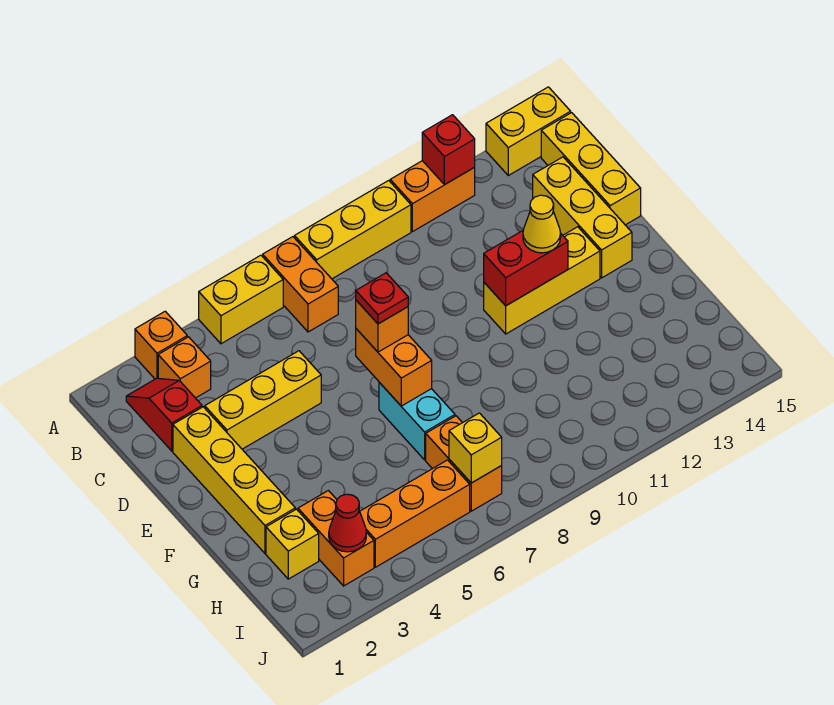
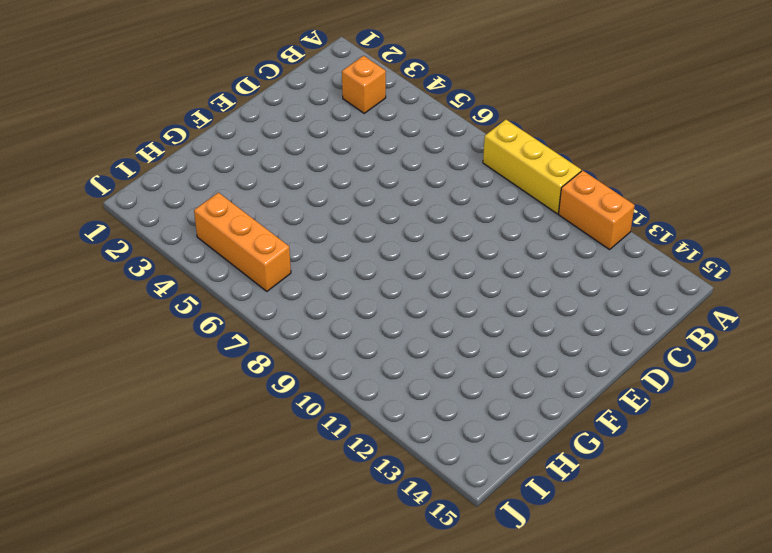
none -> orange brick A3 level 1
none -> yellow brick A5:A6 level 1
none -> orange brick A7:B7 level 1

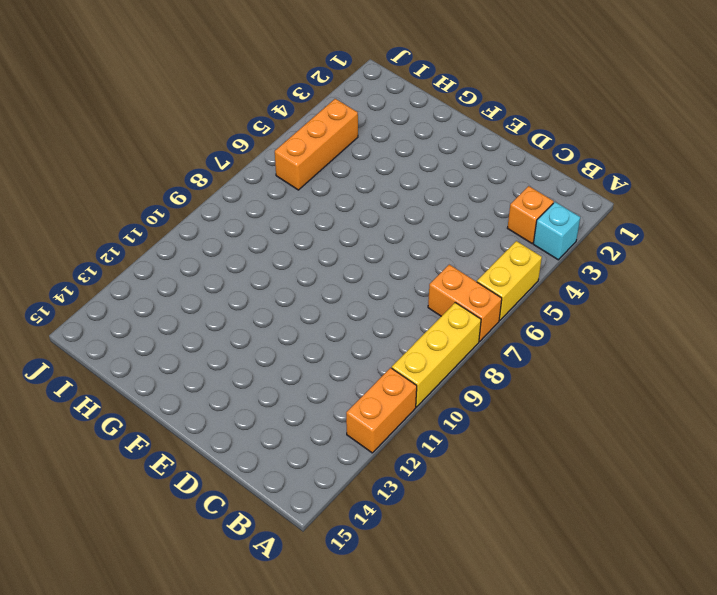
cyan brick A3 level 1 -> orange brick A3 level 1
none -> yellow brick A14:A15 level 1
none -> red slope B2:C2 level 1 top C
none -> yellow brick B15:D15 level 1

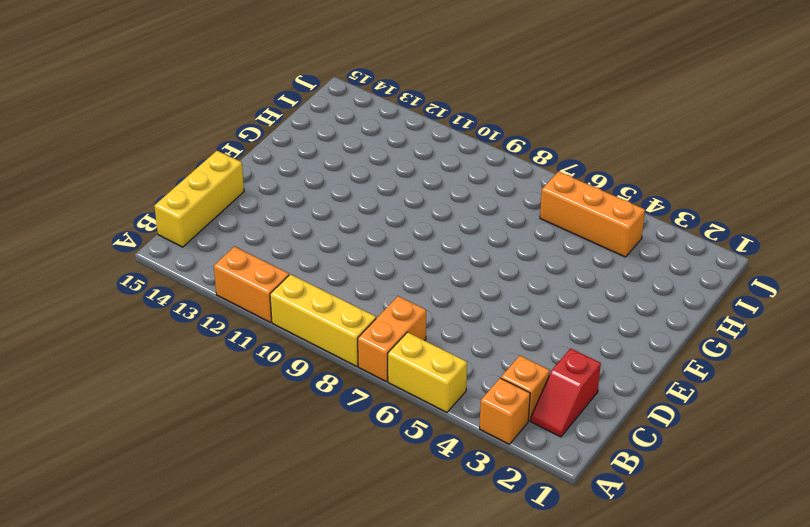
none -> yellow brick A14:A15 level 1
none -> yellow brick C14:E14 level 1
none -> yellow brick D2:G2 level 1

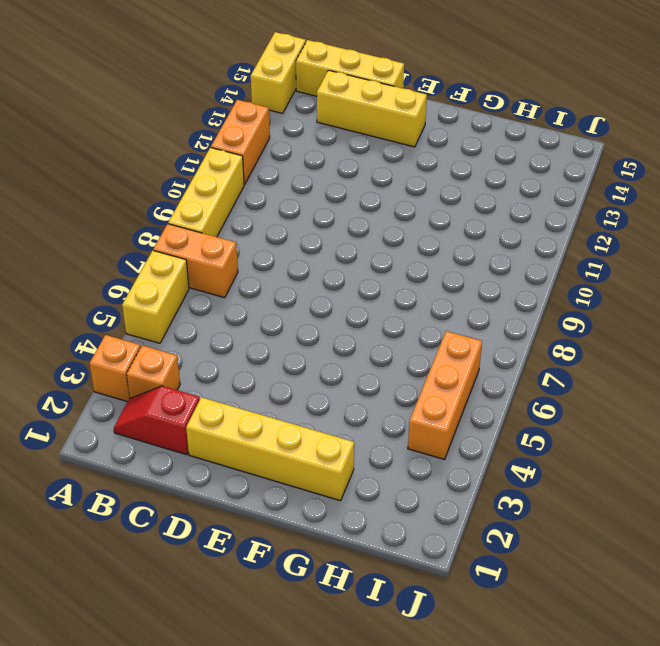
none -> yellow brick D3:D5 level 1
none -> yellow brick E11:E13 level 1
none -> cyan brick F7:G7 level 1

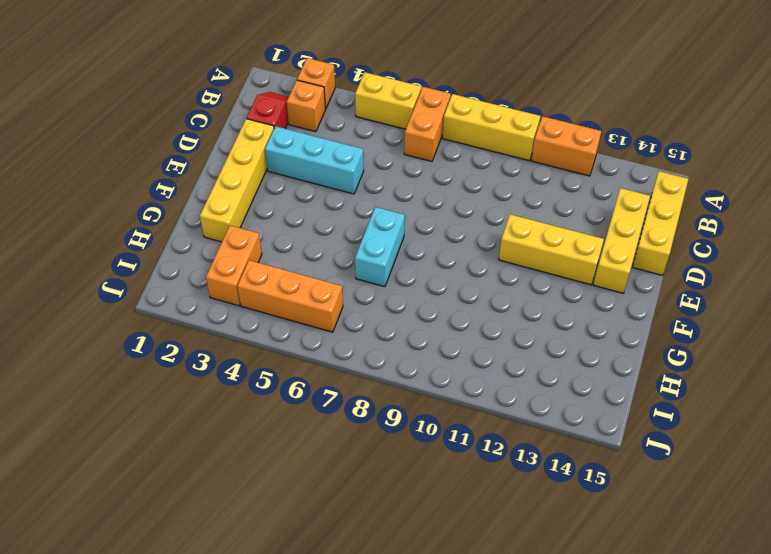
cyan brick D3:D5 level 1 -> yellow brick D3:D5 level 1
none -> yellow brick A14:A15 level 1
none -> yellow brick H2 level 1
none -> orange brick H7:I7 level 1

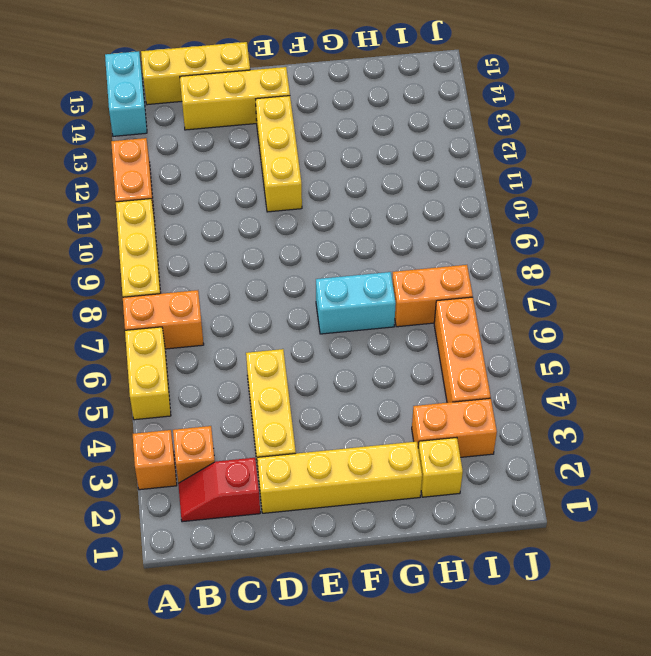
cyan brick A14:A15 level 1 -> yellow brick A14:A15 level 1
none -> red brick A12 level 2
none -> orange brick E7:F7 level 2
none -> red brick E11:E12 level 2

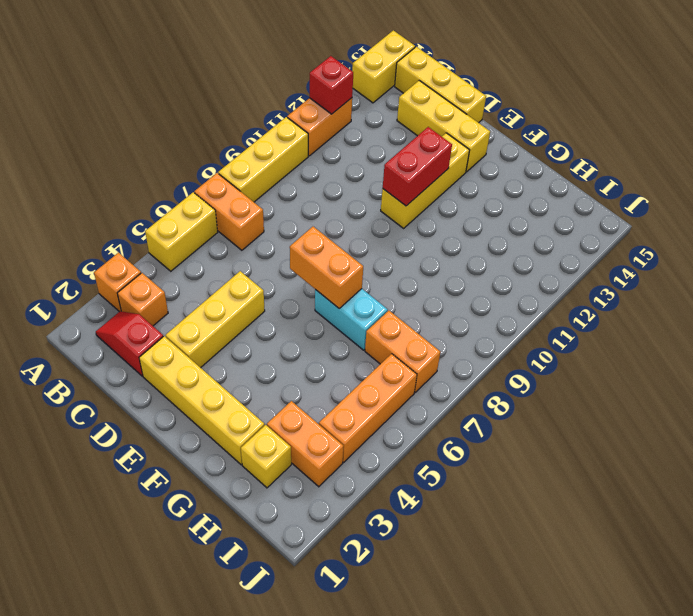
none -> red cone I3 level 2
none -> yellow brick I7 level 2
none -> orange brick E7 level 3

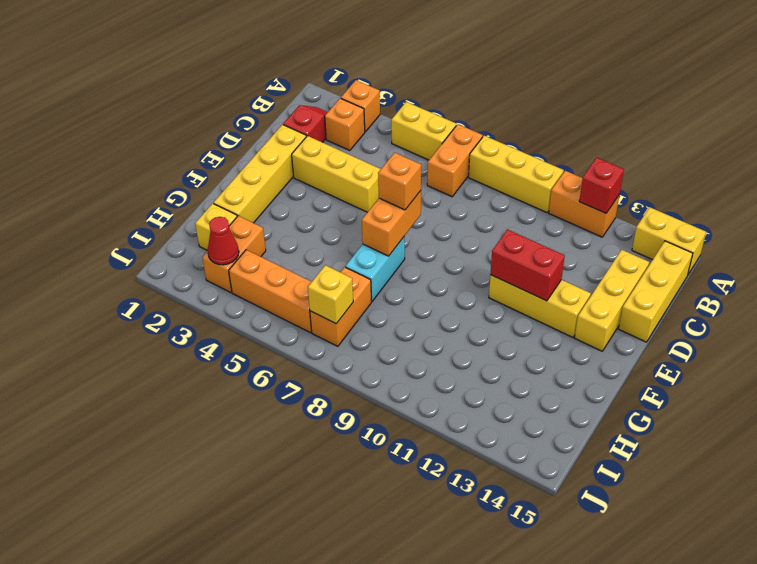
none -> yellow cone E12 level 3
none -> red plate E7 level 4

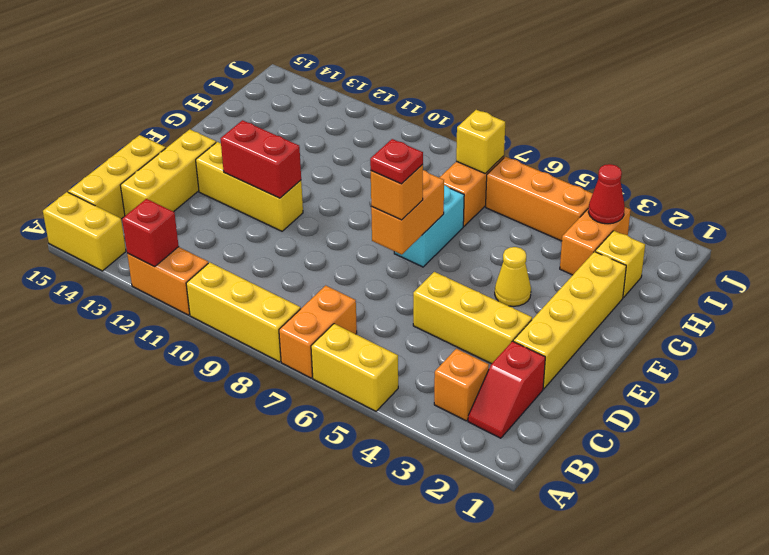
yellow cone F4 level 1 -> yellow cone E12 level 3
none -> orange brick A3 level 1

